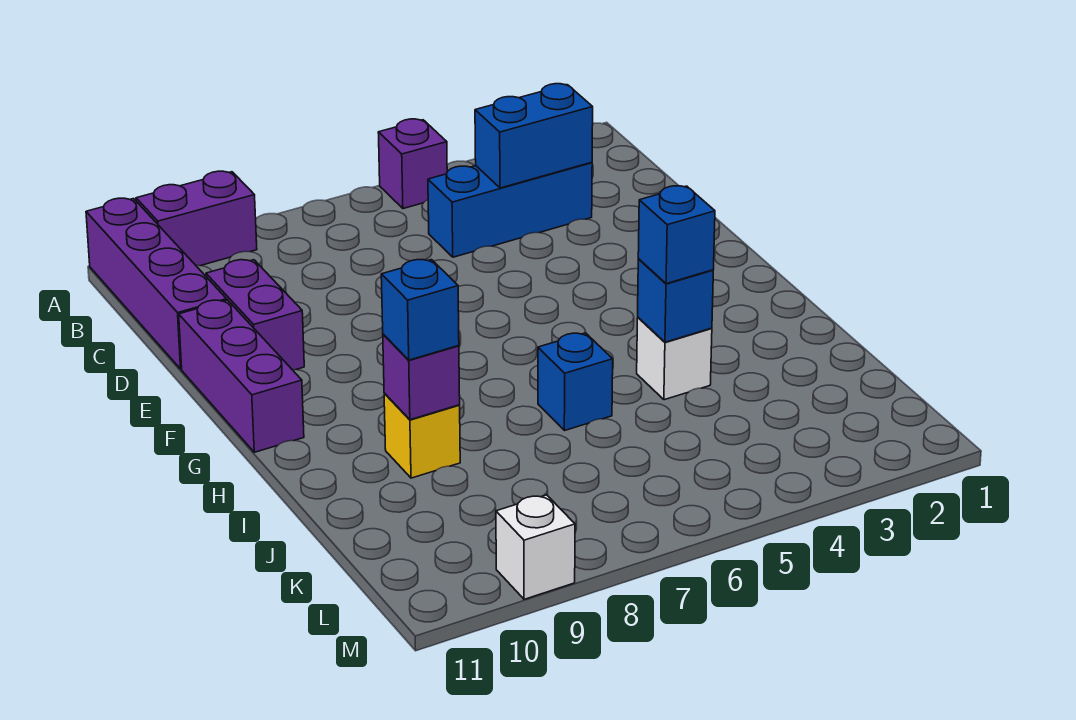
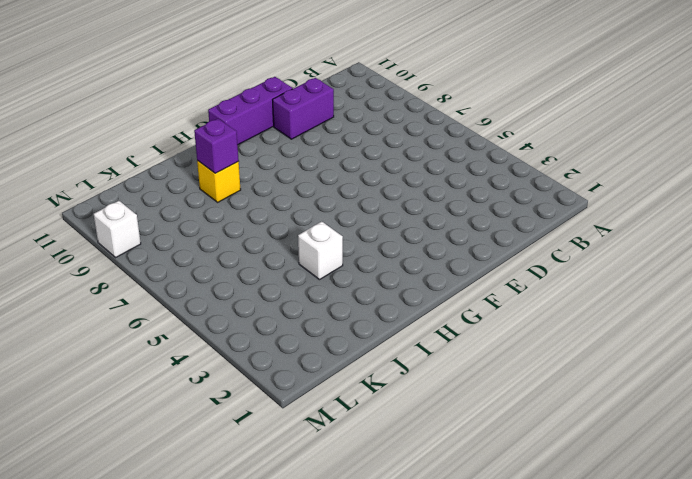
none -> purple brick A5 level 1
none -> purple brick A9:A10 level 1
none -> purple brick A11:D11 level 1

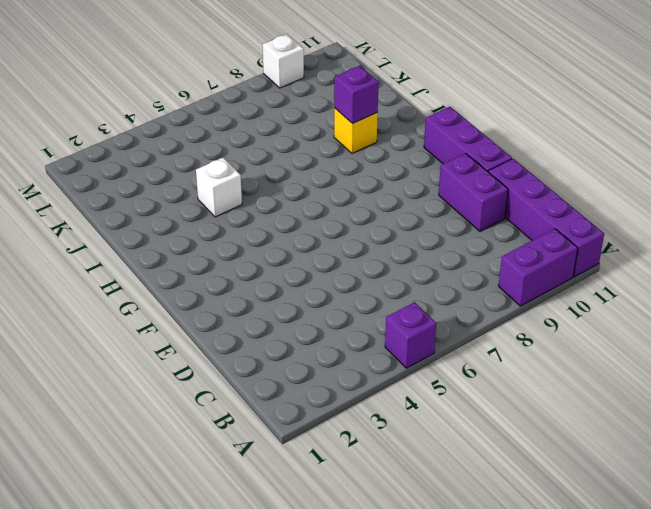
none -> blue brick C3:C5 level 1
none -> blue brick I6 level 1
none -> blue brick C3:C4 level 2

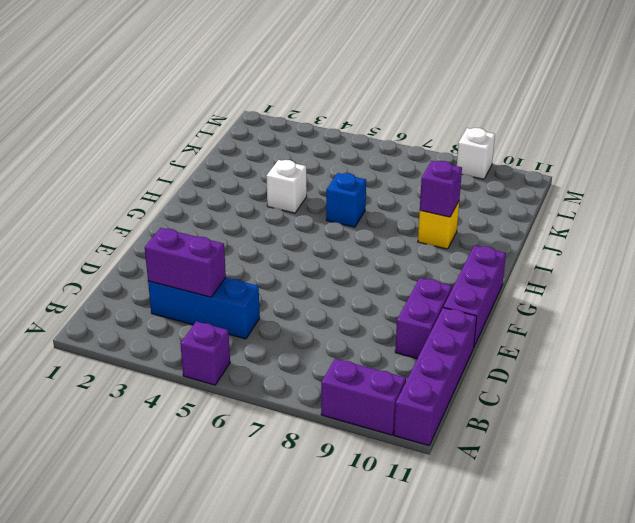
purple brick C3:C4 level 2 -> blue brick C3:C4 level 2
none -> blue brick I4 level 2
none -> blue brick I4 level 3
none -> blue brick I9 level 3

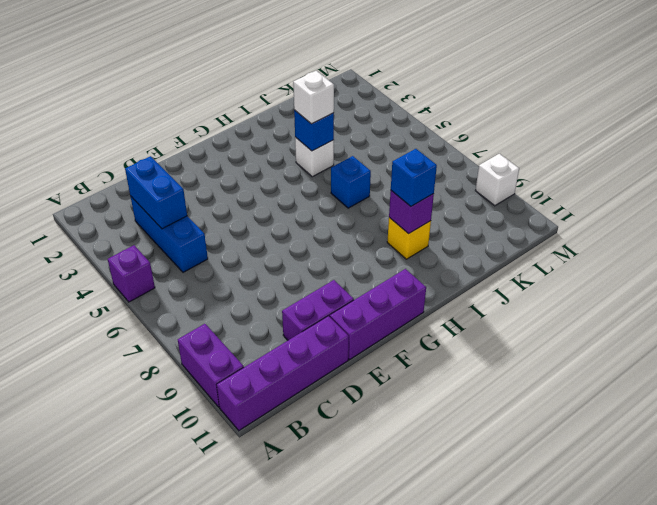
white brick I4 level 3 -> blue brick I4 level 3

